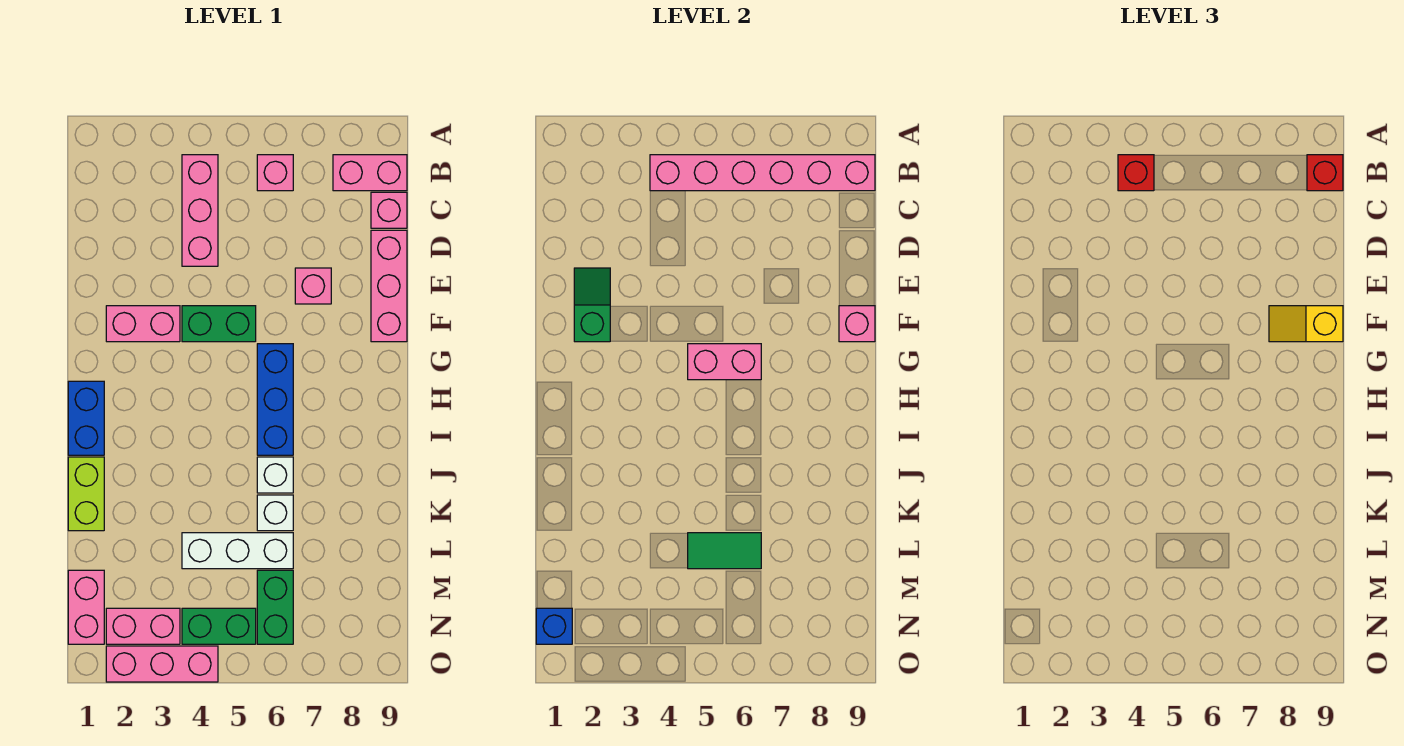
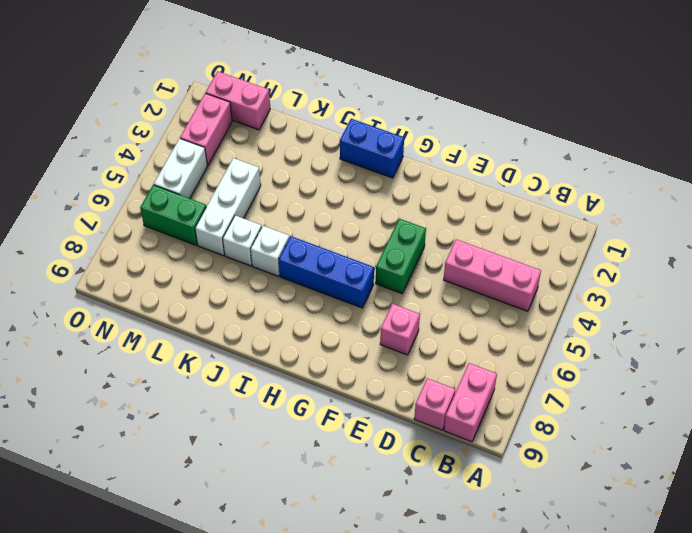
white brick N4:N5 level 1 -> green brick N4:N5 level 1
none -> pink brick B6 level 1
none -> pink brick D9:F9 level 1
none -> pink brick F2:F3 level 1

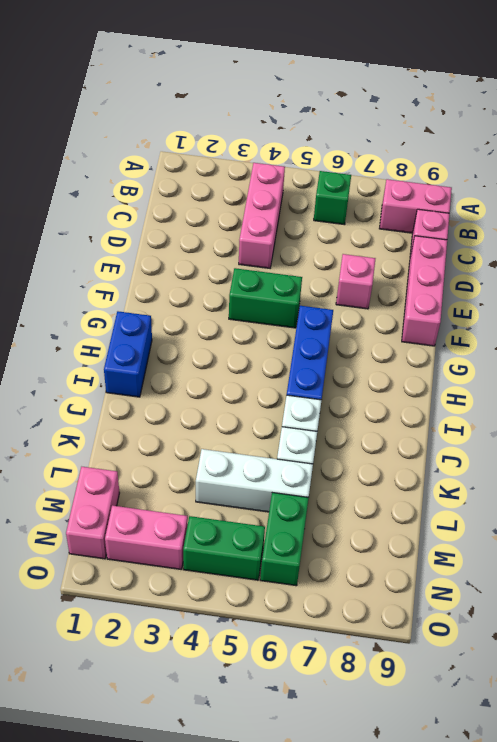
green brick B6 level 1 -> pink brick B6 level 1
none -> pink brick F2:F3 level 1
none -> lime brick J1:K1 level 1
none -> pink brick O2:O4 level 1

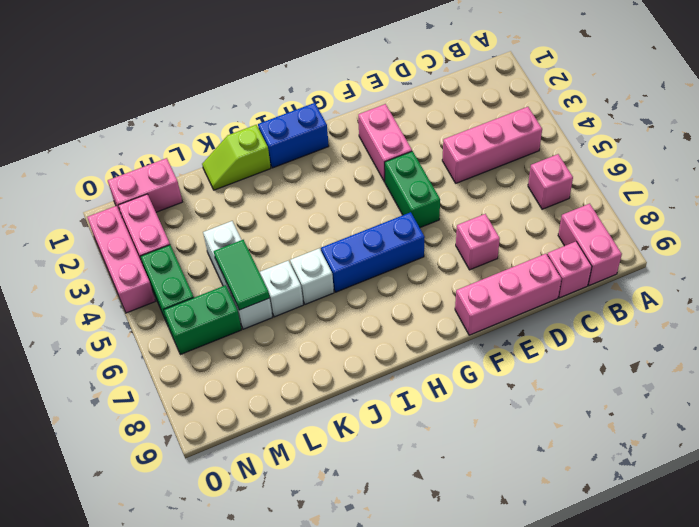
lime slope J1:K1 level 1 top J -> lime brick J1:K1 level 1
none -> pink brick B4:B9 level 2
none -> green slope E2:F2 level 2 top F
none -> pink brick F9 level 2

